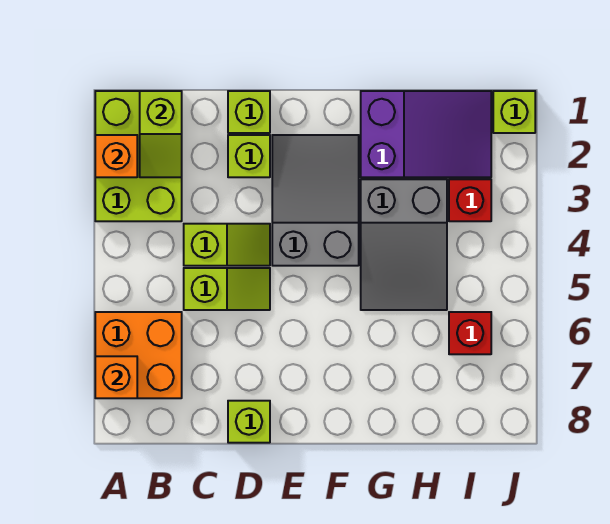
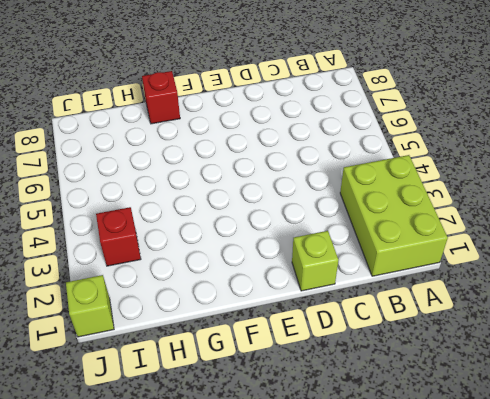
red brick G8 level 1 -> red brick I6 level 1
none -> orange brick A6:B7 level 1
none -> lime slope C4:D4 level 1 top C
none -> lime slope C5:D5 level 1 top C

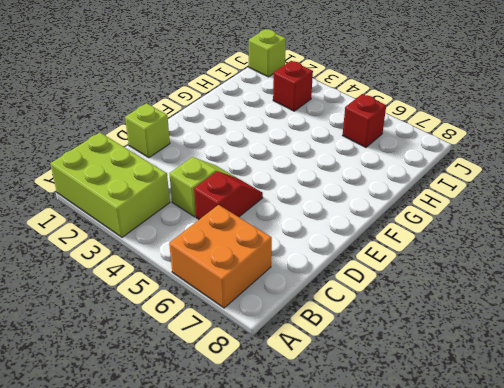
red slope C5:D5 level 1 top C -> lime slope C5:D5 level 1 top C
none -> lime brick D2 level 1
none -> lime brick D8 level 1
none -> grey slope E2:F4 level 1 top 4

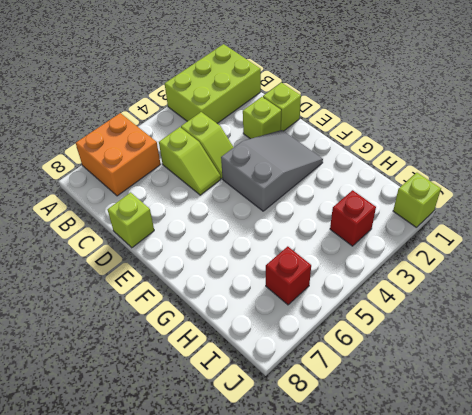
none -> purple slope G1:I2 level 1 top G
none -> grey slope G3:H5 level 1 top 3
none -> orange brick A2 level 2

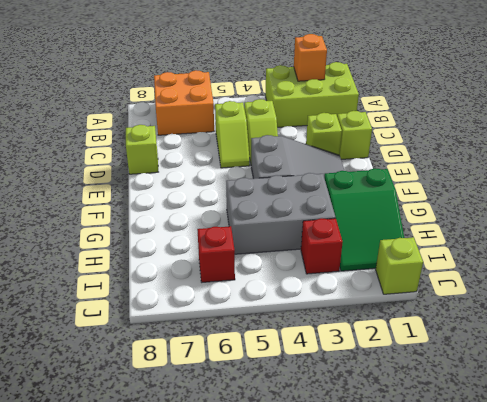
green slope G1:I2 level 1 top G -> purple slope G1:I2 level 1 top G
grey brick G3:H5 level 1 -> grey slope G3:H5 level 1 top 3
none -> orange brick A7 level 2
none -> lime slope B1:B2 level 2 top 1

